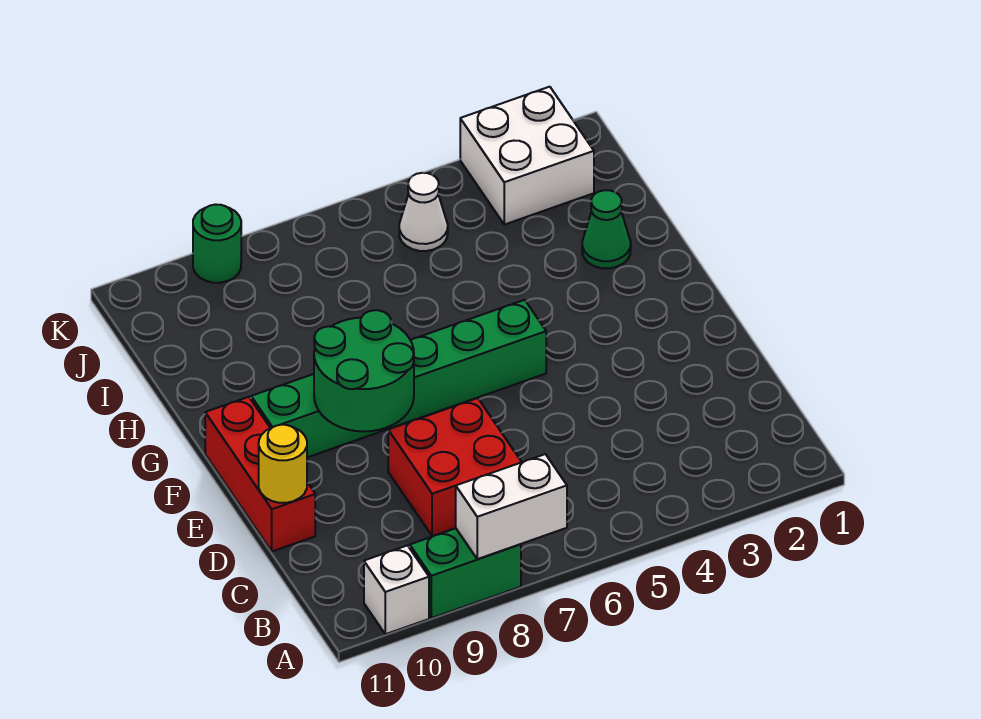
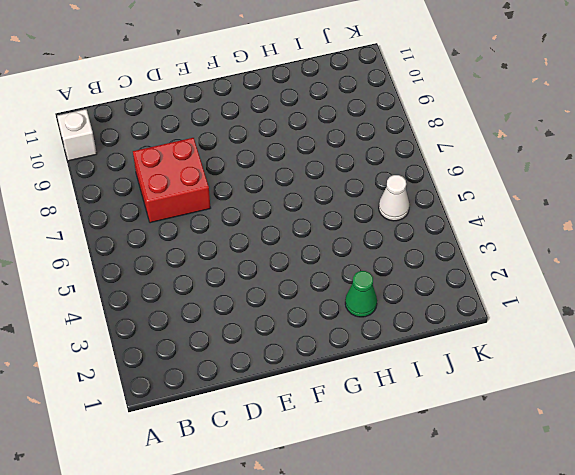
none -> green brick A8:A9 level 1
none -> red brick D11:F11 level 1
none -> green brick F5:F10 level 1

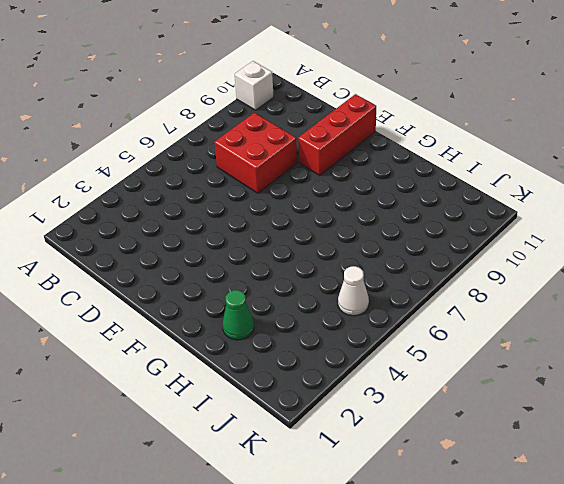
red brick E9:E11 level 1 -> red brick D11:F11 level 1
none -> green brick A8:A9 level 1
none -> green brick F5:F10 level 1
none -> white brick J2:K3 level 1

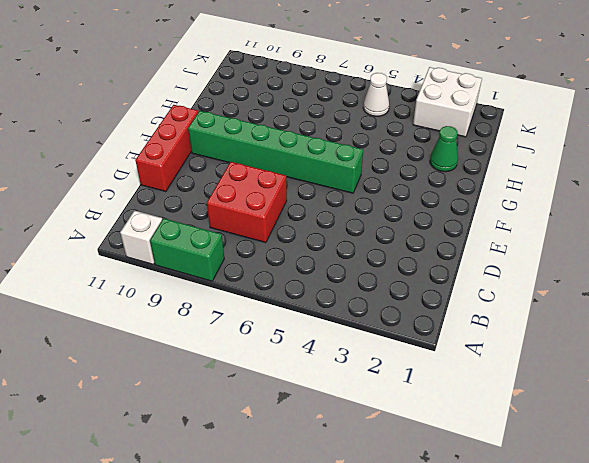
none -> green round brick K9 level 1
none -> white brick A7:A8 level 2
none -> yellow round brick D11 level 2

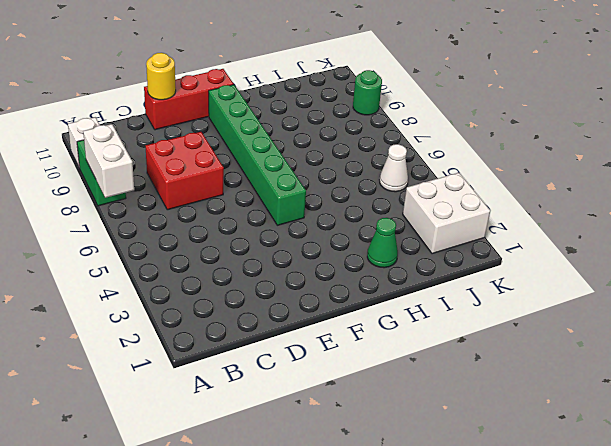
none -> green round brick E8:F9 level 2

